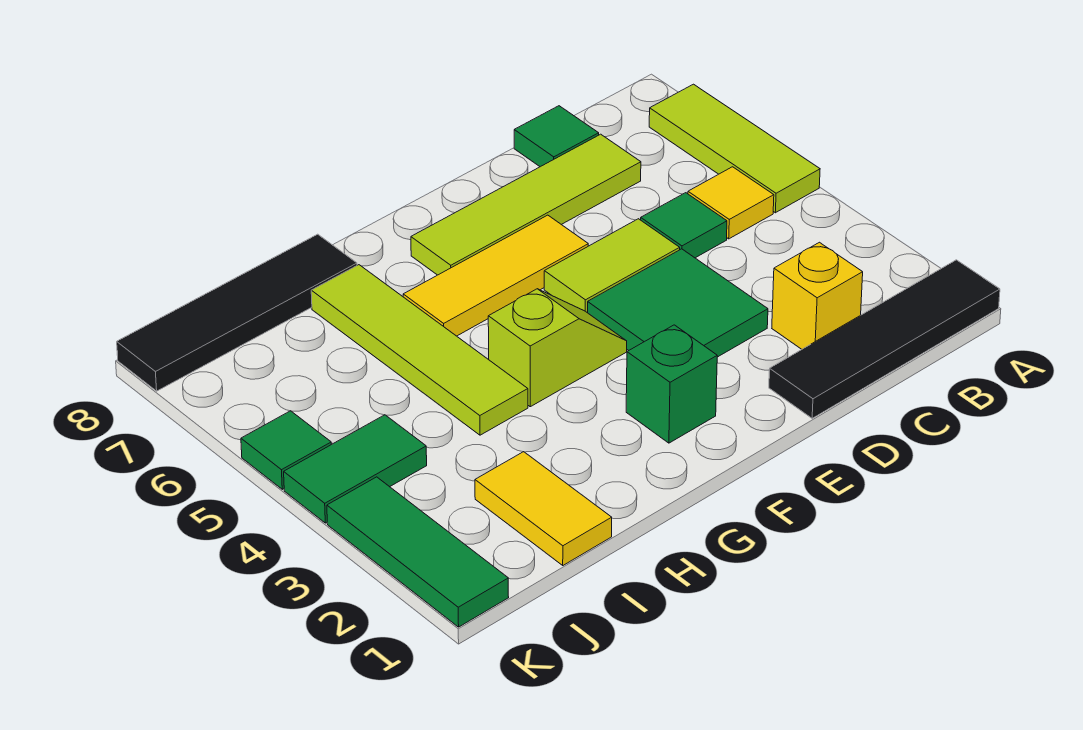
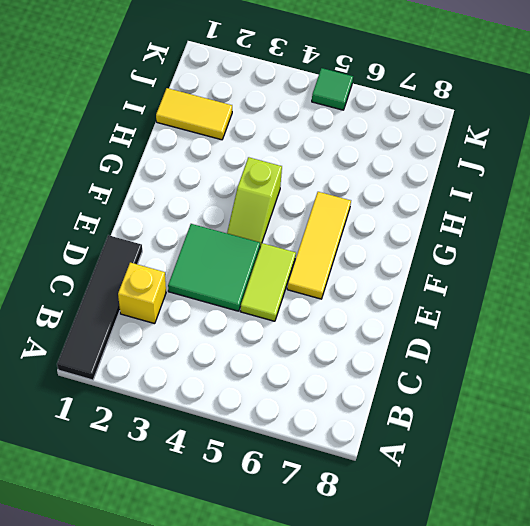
none -> lime tile A5:A7 level 1
none -> yellow tile B5 level 1
none -> green tile C5 level 1

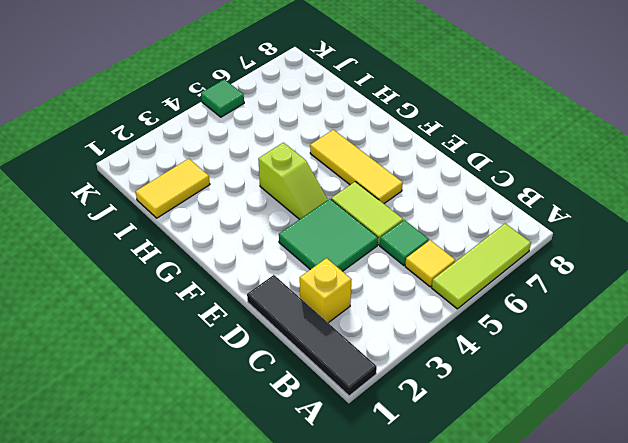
none -> lime tile C7:F7 level 1
none -> green tile C8 level 1
none -> green brick F2 level 1

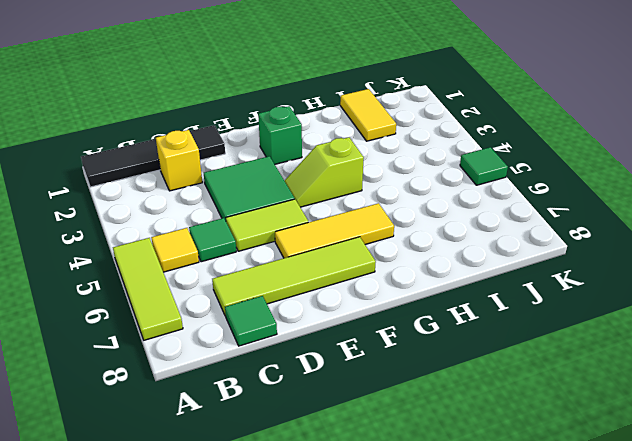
none -> lime tile H4:H7 level 1
none -> black tile H8:K8 level 1
none -> green tile J4:K4 level 1

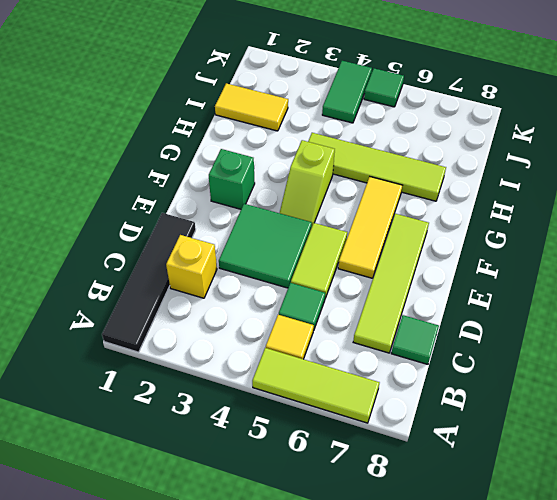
none -> black tile H8:K8 level 1
none -> green tile K1:K3 level 1

